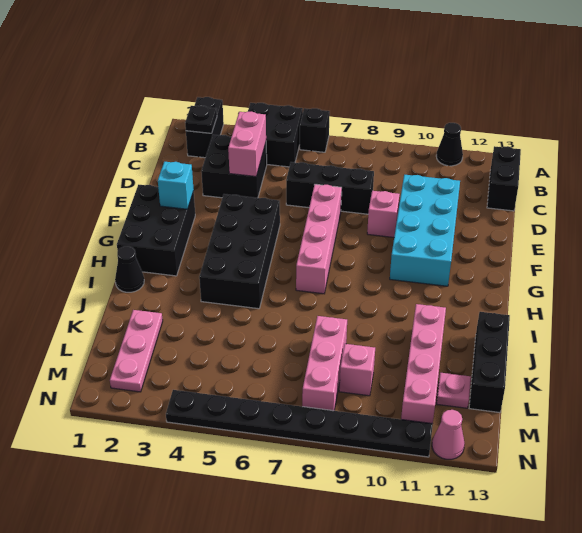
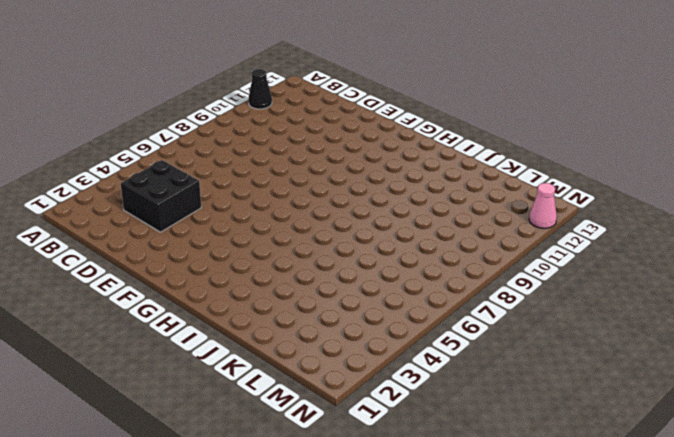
none -> black brick A2:B2 level 1
none -> black brick A4:B5 level 1
none -> black brick A6 level 1

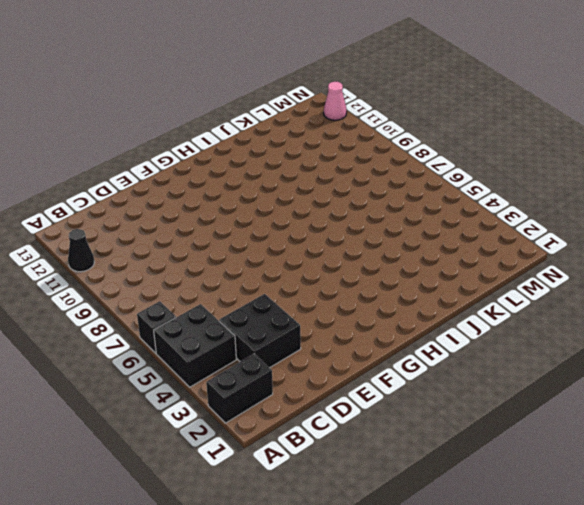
none -> black brick B13:C13 level 1
none -> black brick D6:D8 level 1
none -> cyan brick D10:G11 level 1

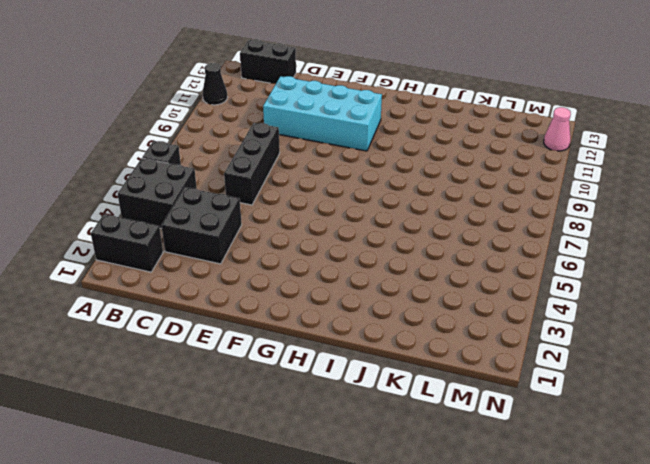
none -> pink brick E7:H7 level 1
none -> pink brick E9 level 1
none -> black brick F1:H2 level 1

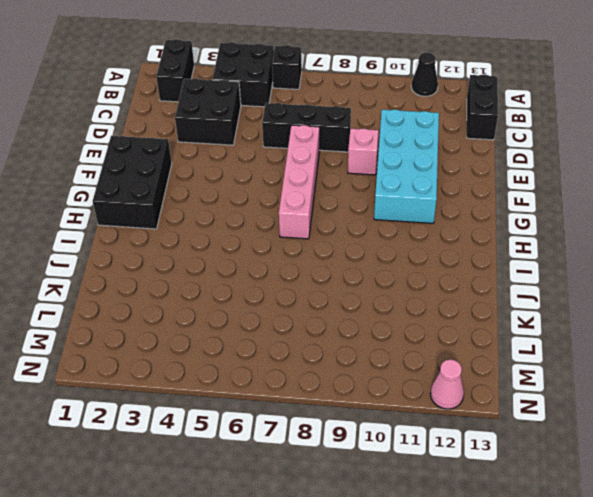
none -> black brick F4:I5 level 1
none -> black cone I1 level 1
none -> pink brick J11:M11 level 1

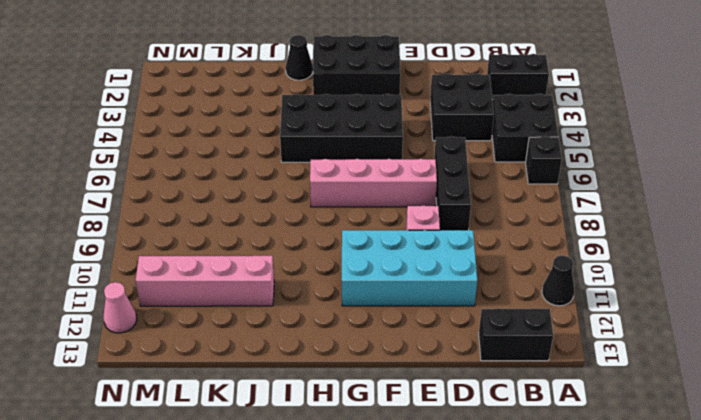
none -> black brick J13:L13 level 1
none -> pink plate K2:M2 level 1
none -> pink brick K8:M8 level 1

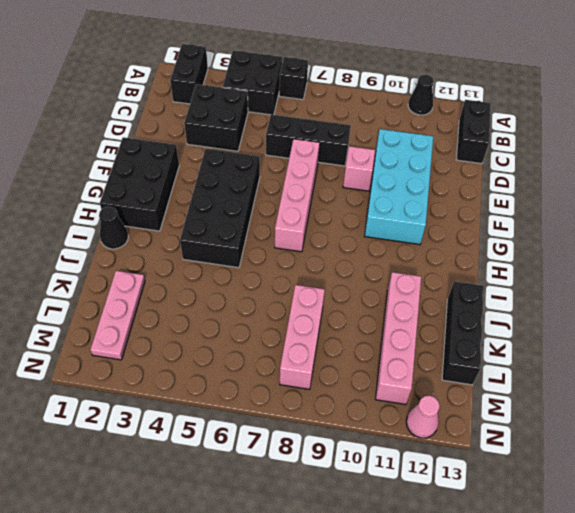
none -> pink brick L9 level 1
none -> pink plate L12 level 1
none -> black plate N4:N11 level 1

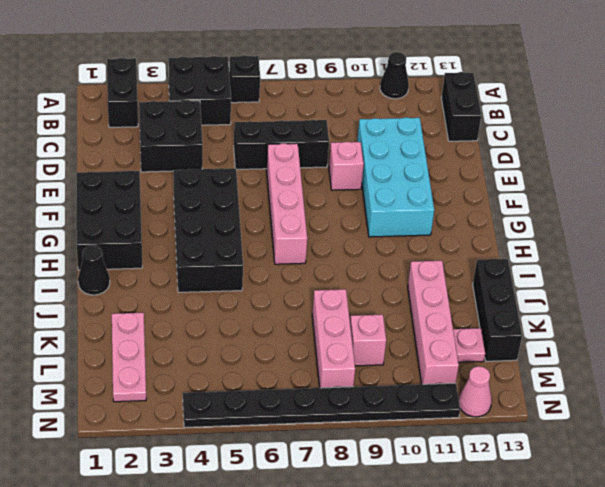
none -> black plate B2 level 2
none -> pink brick C4:D4 level 2
none -> cyan brick F2 level 2

